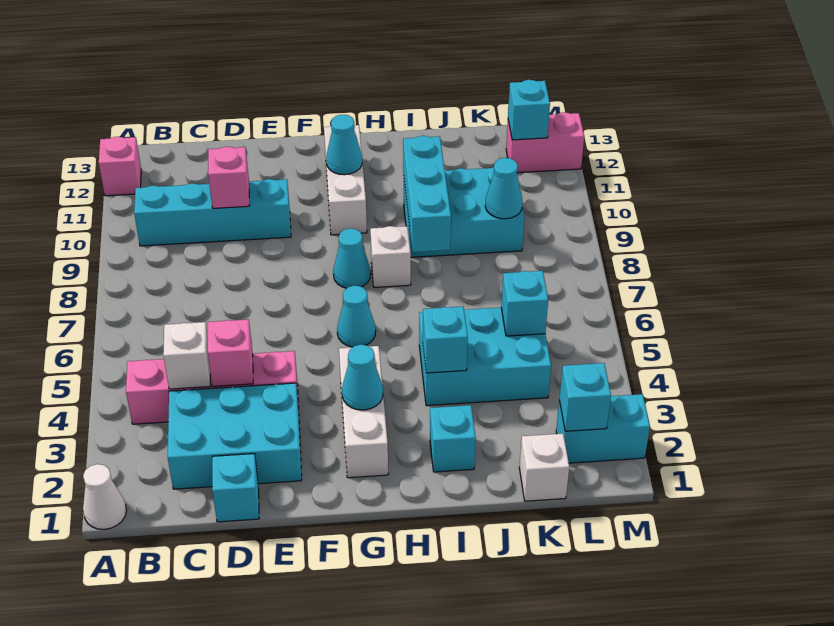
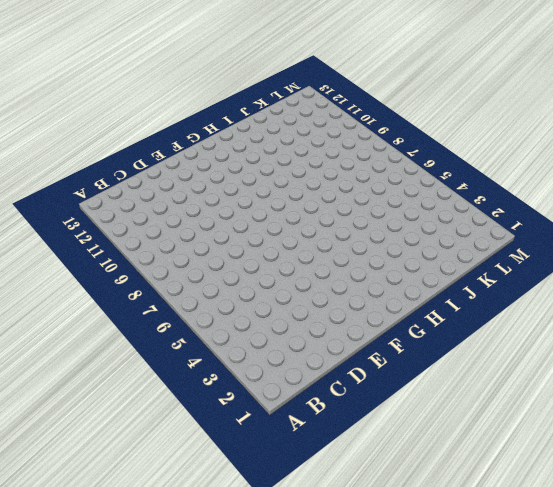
none -> white cone A1 level 1
none -> pink brick A12 level 1
none -> pink brick B4:E4 level 1

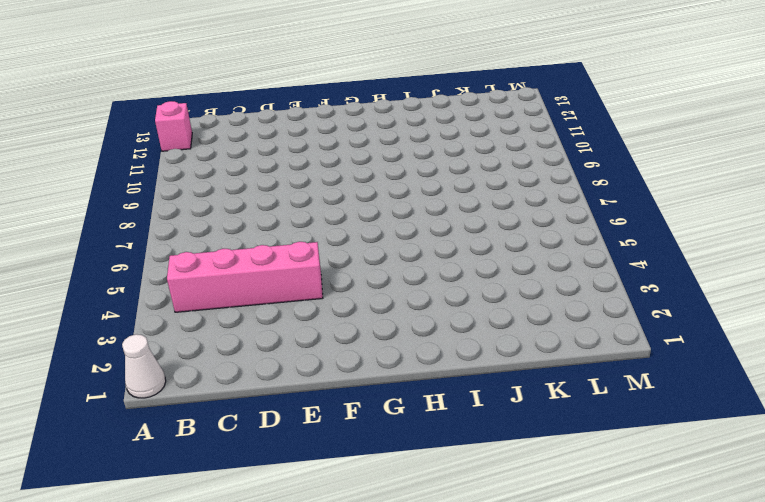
none -> cyan brick B10:E10 level 1
none -> cyan brick C2:E3 level 1
none -> cyan brick D1 level 1

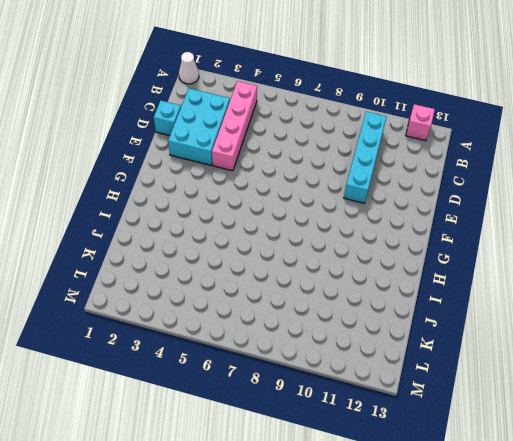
none -> white brick G2:G4 level 1
none -> cyan cone G6 level 1
none -> cyan cone G8 level 1

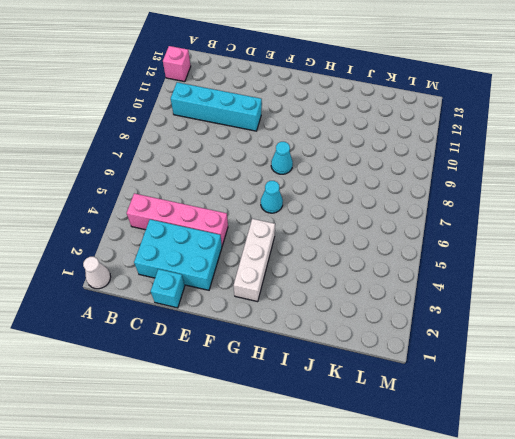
none -> white brick G10:G12 level 1
none -> white brick H8 level 1
none -> cyan brick I2 level 1

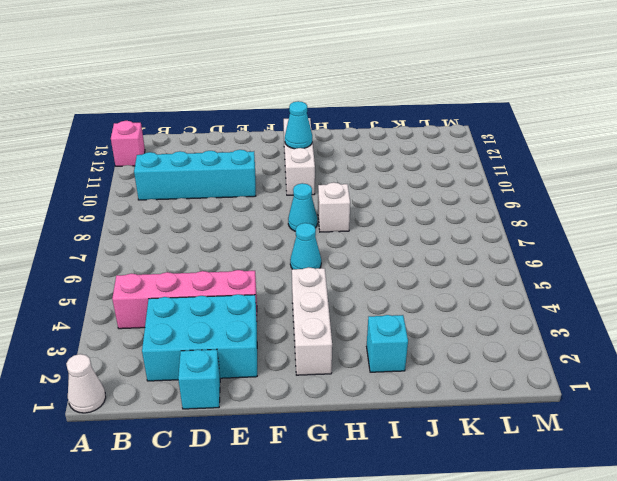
none -> cyan brick I4:K5 level 1
none -> cyan brick I9:K10 level 1
none -> white brick K1 level 1

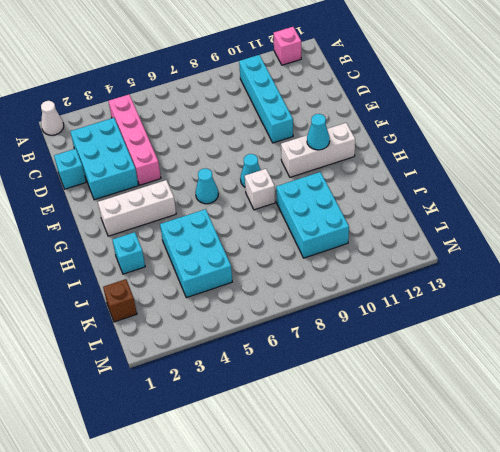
brown brick K1 level 1 -> white brick K1 level 1
none -> cyan brick L2:M2 level 1
none -> pink brick L12:M12 level 1
none -> white brick C4 level 2

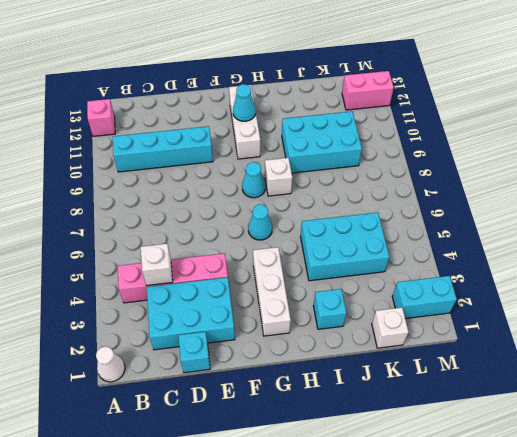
none -> pink brick D4 level 2
none -> pink brick D10 level 2
none -> cyan cone G3 level 2

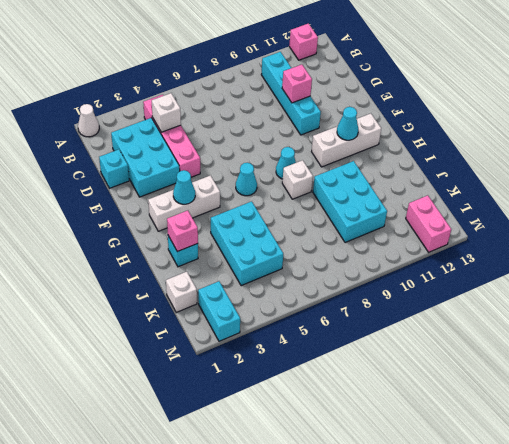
pink brick I2 level 2 -> pink brick D4 level 2
none -> cyan brick I4 level 2
none -> cyan brick I8:I10 level 2
none -> cyan brick K5 level 2

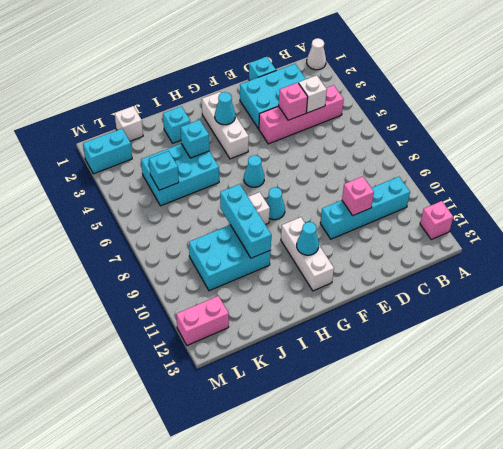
none -> cyan cone K9 level 2
none -> cyan brick L2 level 2
none -> cyan brick L12 level 2

